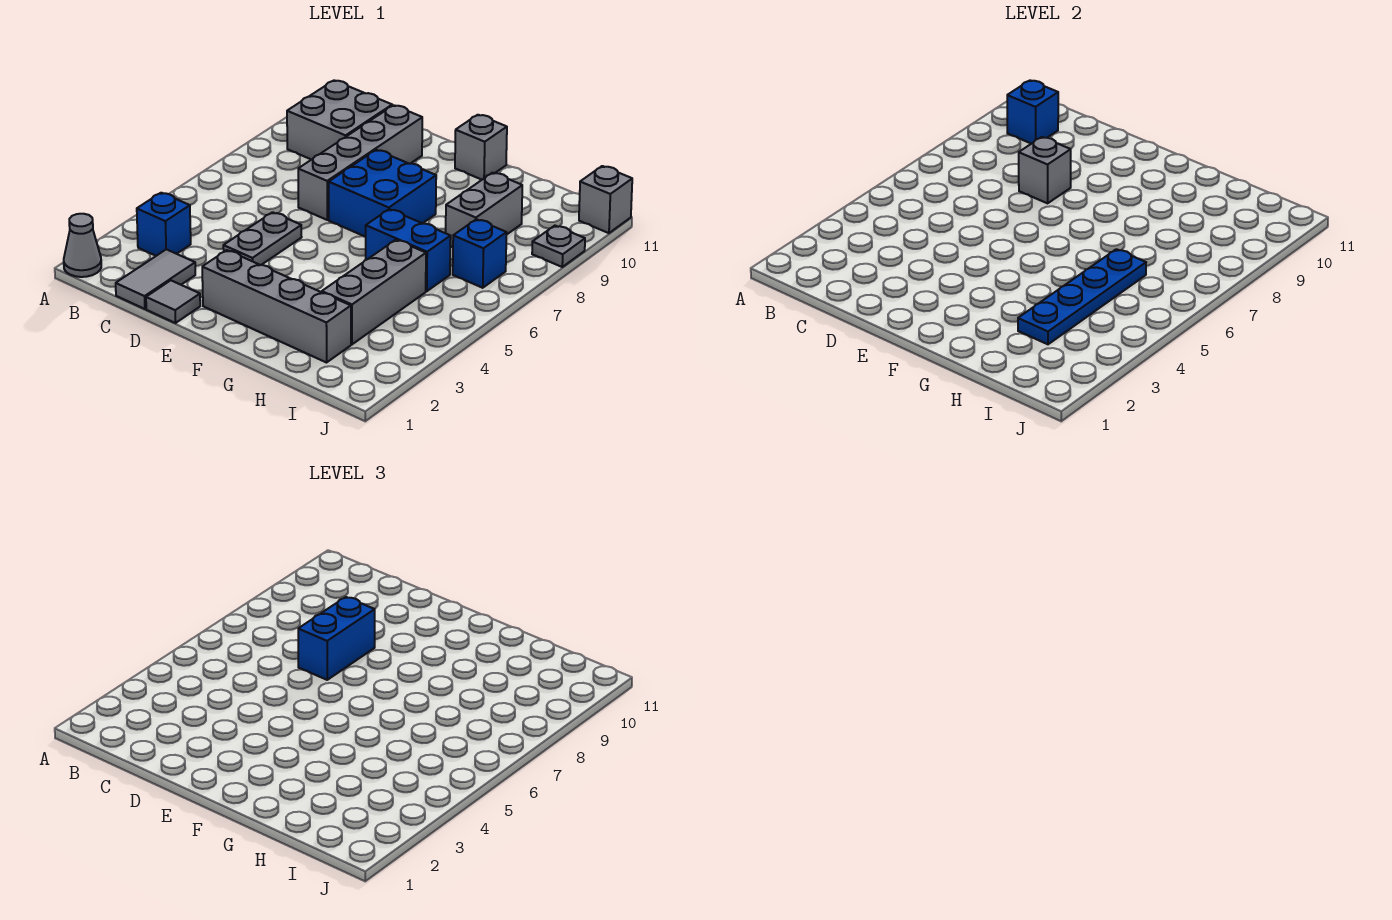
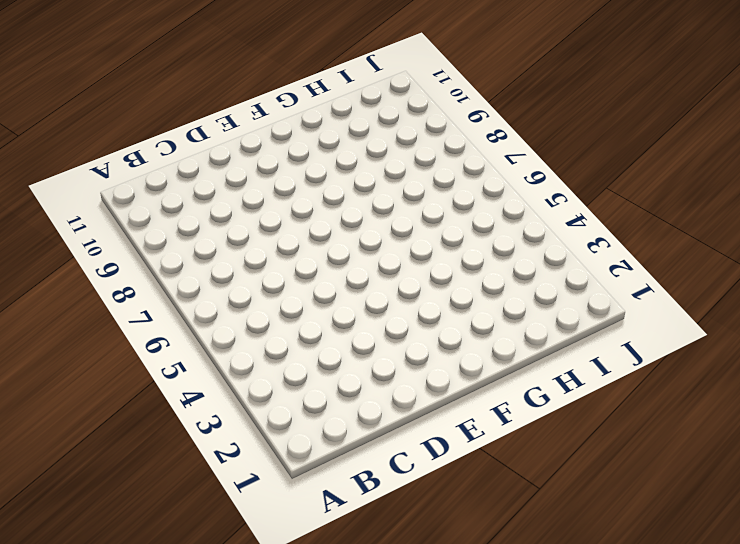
none -> grey cone A1 level 1
none -> blue brick B3 level 1
none -> grey brick B9:C10 level 1

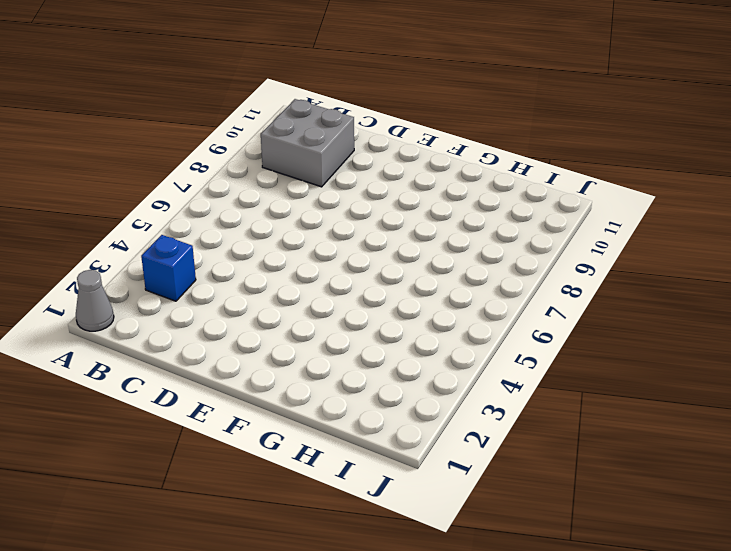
none -> grey tile C1:C2 level 1
none -> grey tile D1 level 1
none -> grey plate D4:D5 level 1

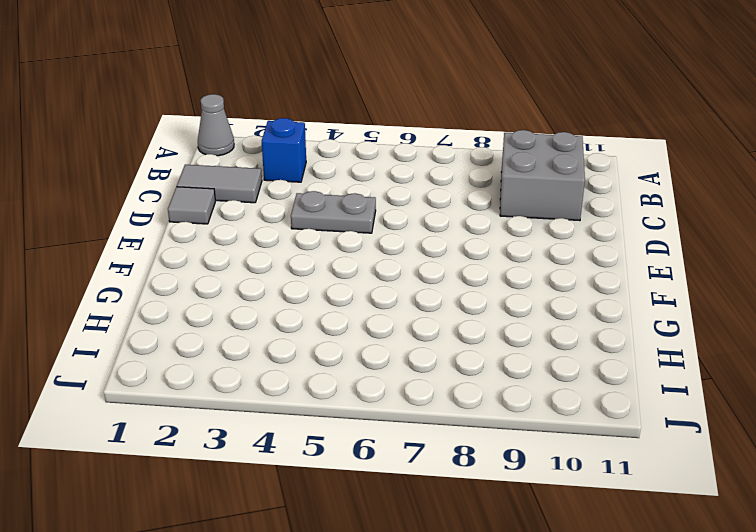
none -> grey brick D7:D10 level 1
none -> grey brick E2:H2 level 1
none -> blue brick E7:F8 level 1

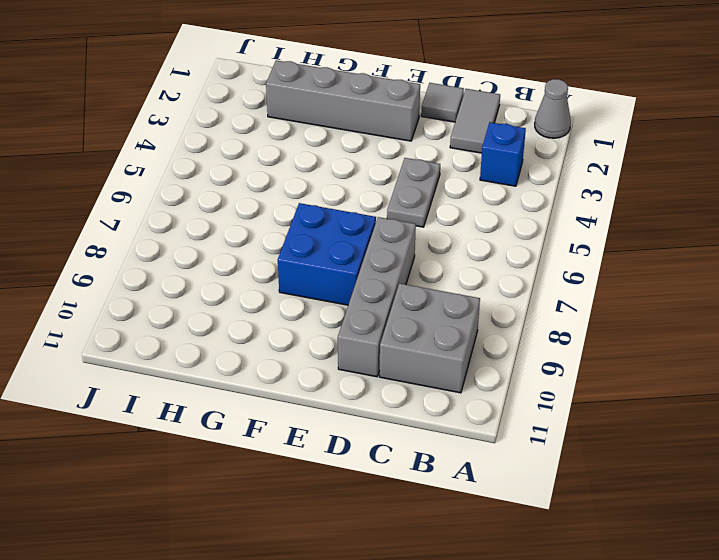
none -> grey brick F11 level 1
none -> blue brick G6:H6 level 1
none -> grey brick H3:H5 level 1

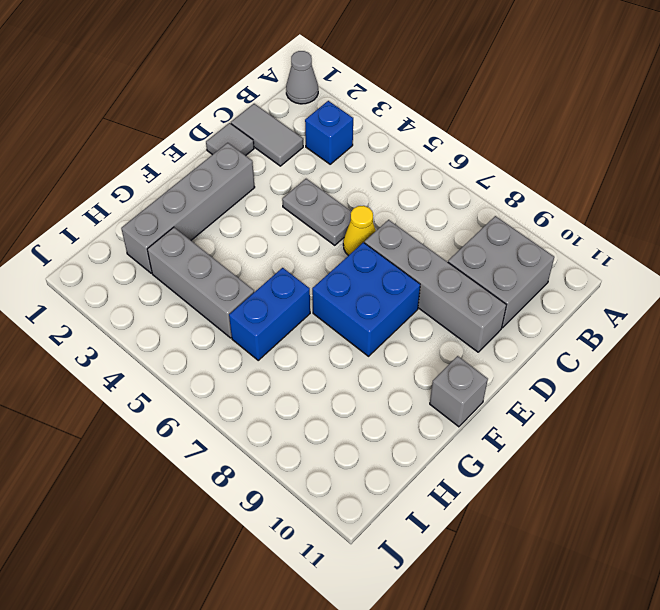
yellow cone D6 level 1 -> none
none -> grey brick H8:H9 level 1
none -> blue brick I7 level 1
none -> grey plate J9 level 1

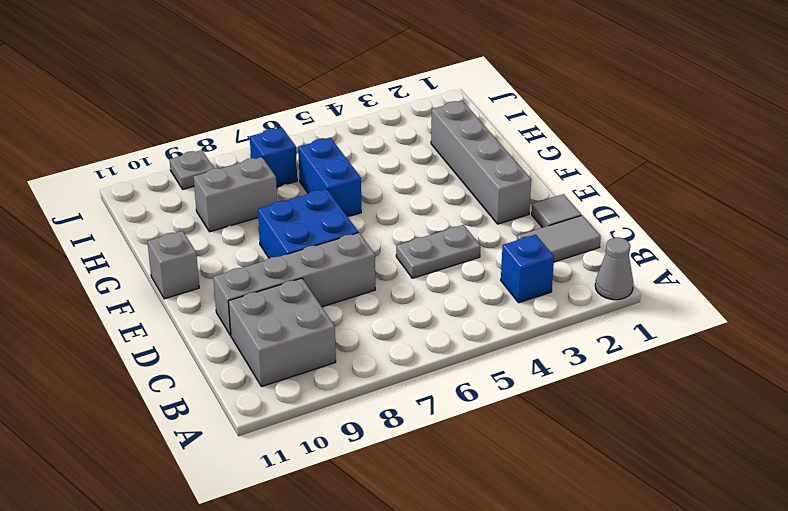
none -> grey brick H3:H5 level 1
none -> grey brick J11 level 1
none -> blue brick B10 level 2

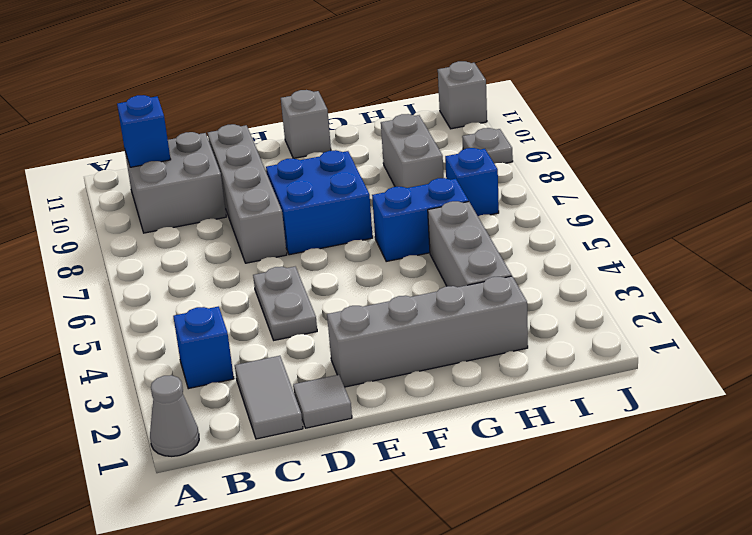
none -> grey brick D8 level 2
none -> blue plate H3:H6 level 2
none -> blue brick D7:D8 level 3

